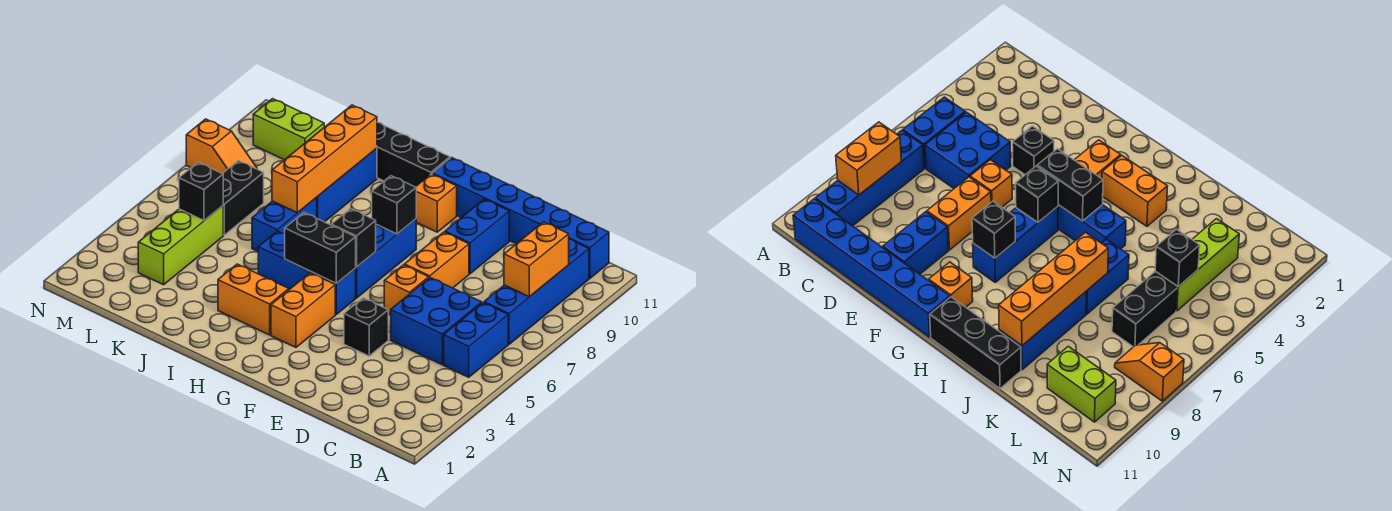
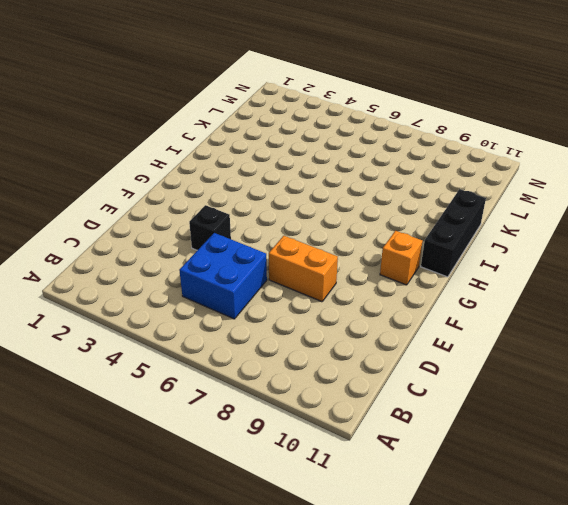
none -> blue brick B5:B6 level 1
none -> blue brick B7:B10 level 1
none -> blue brick B11:G11 level 1

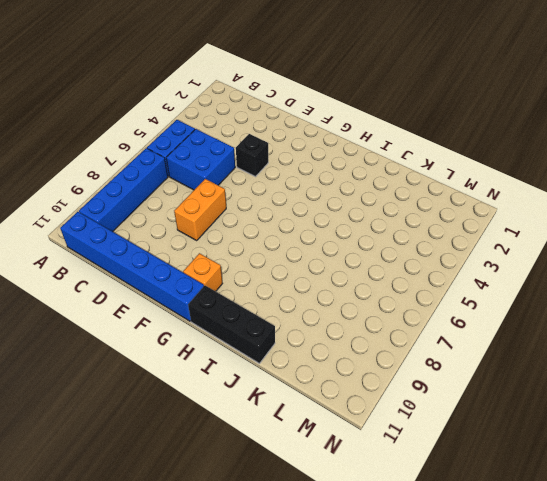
none -> orange brick E6 level 1
none -> blue brick E9:E10 level 1
none -> orange brick G3:G4 level 1

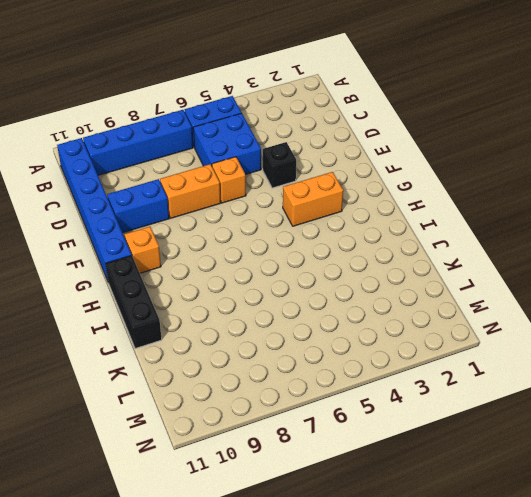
none -> blue brick G5:I5 level 1
none -> blue brick G6:G8 level 1
none -> orange brick H3:I3 level 1

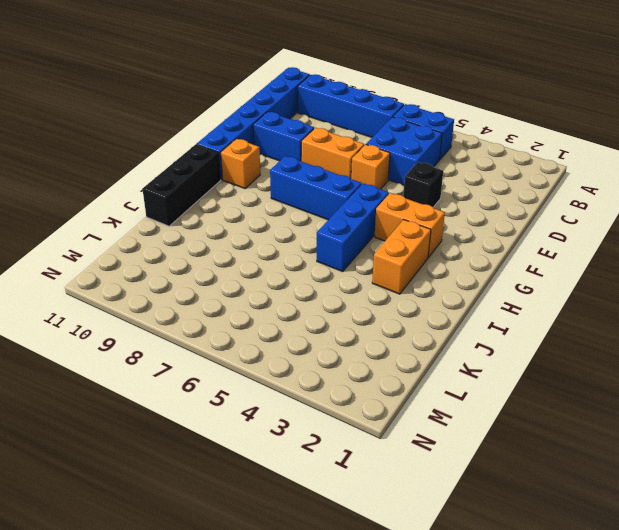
none -> blue brick J6:J7 level 1
none -> blue brick J8:J10 level 1
none -> lime brick L3:L5 level 1

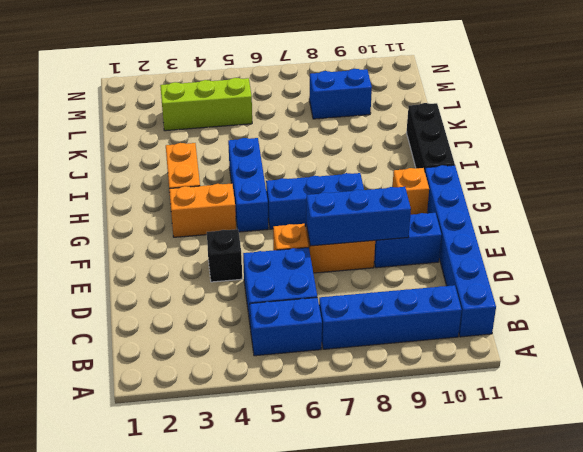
blue brick E7:E9 level 2 -> blue brick J8:J10 level 1
blue brick L8:L9 level 1 -> blue brick J6:J7 level 1
none -> black brick L6:L7 level 1
none -> lime brick L10:M10 level 1
none -> orange slope M8:N8 level 1 top N

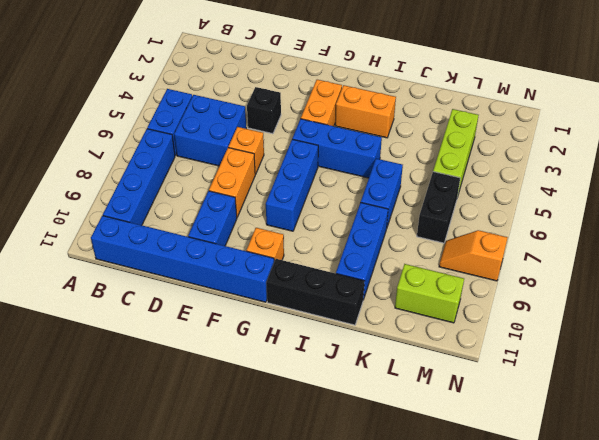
none -> orange brick B8:B9 level 2
none -> black brick G5:H5 level 2
none -> black brick G6 level 2

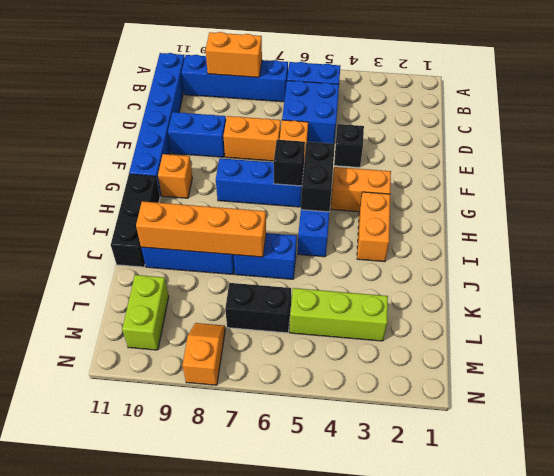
none -> black brick G8 level 2
none -> black brick L5 level 2

